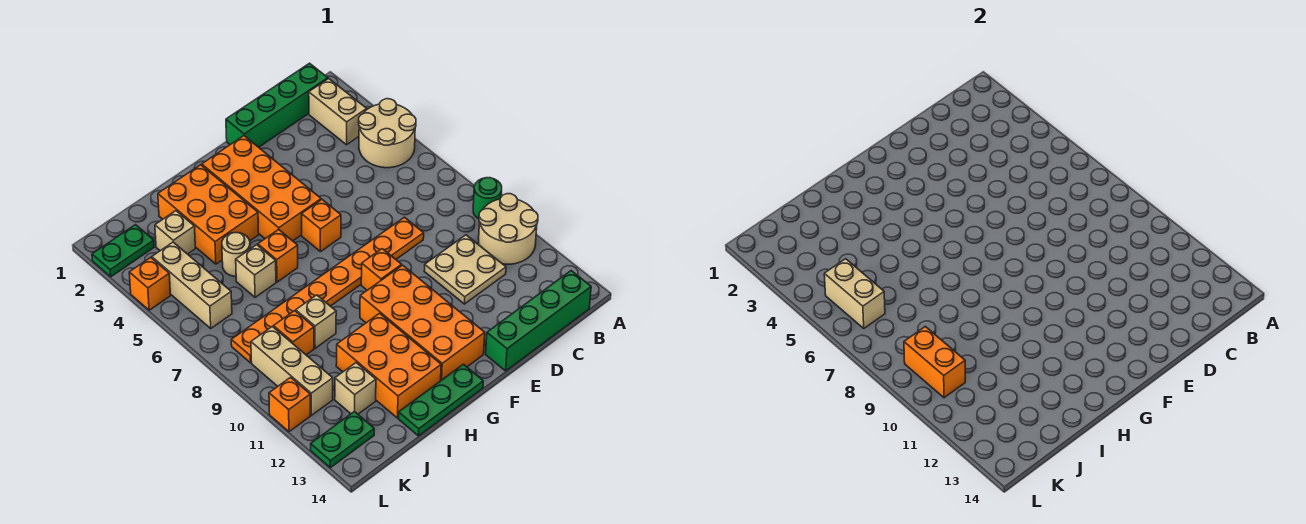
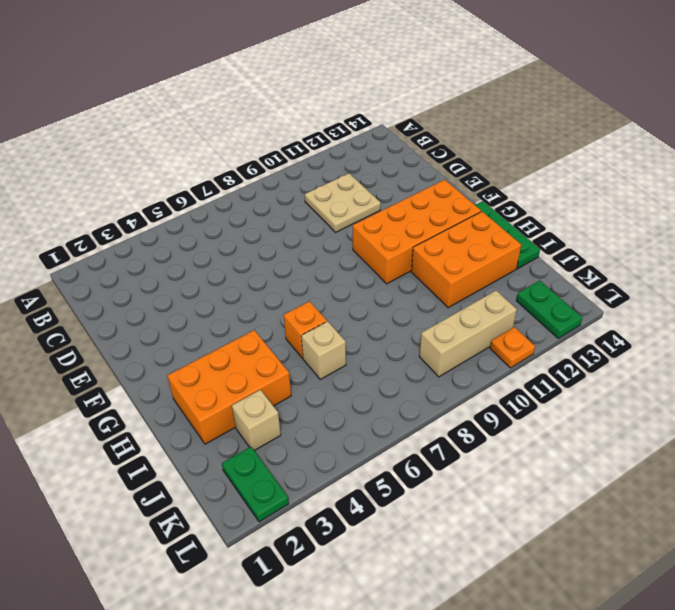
orange plate L11 level 1 -> orange brick L11 level 1
none -> tan round brick A4:B5 level 1
none -> green round brick A9 level 1
none -> tan round brick A10:B11 level 1
none -> green brick B1:E1 level 1

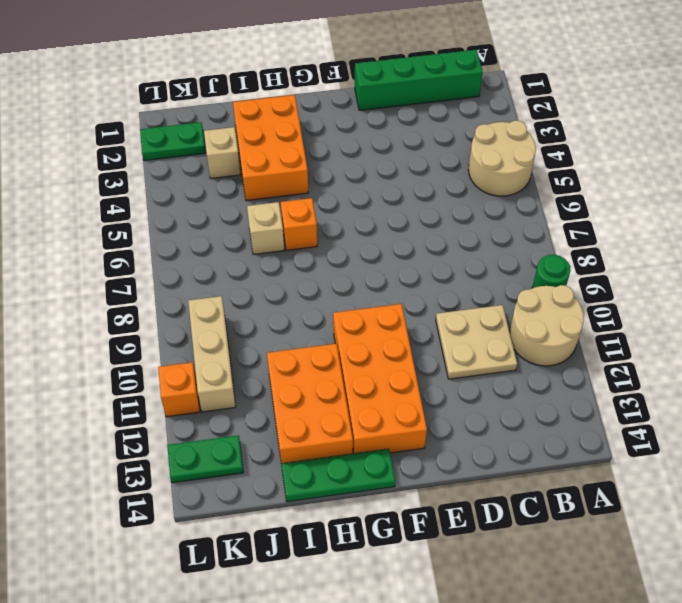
none -> tan brick B2:B3 level 1
none -> green brick B14:E14 level 1
none -> orange plate D8:K8 level 1
none -> orange brick F2:G5 level 1

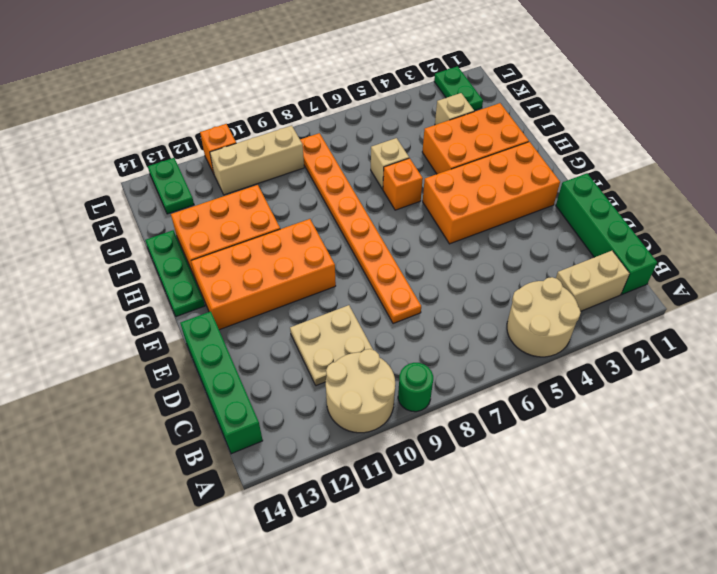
none -> orange brick F6 level 1
none -> orange brick F9 level 1
none -> tan round brick I5 level 1
none -> tan brick I9 level 1

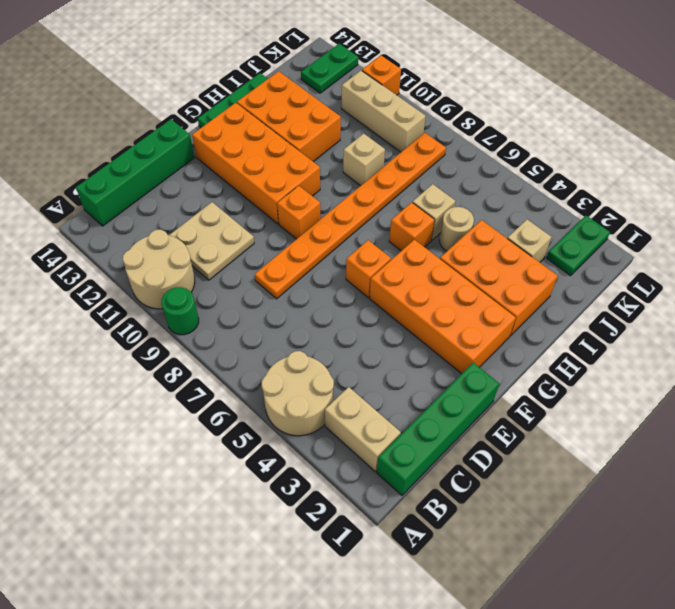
none -> orange brick J9 level 1
none -> tan brick J12 level 1
none -> tan brick K4:K6 level 1
none -> orange brick L4 level 1

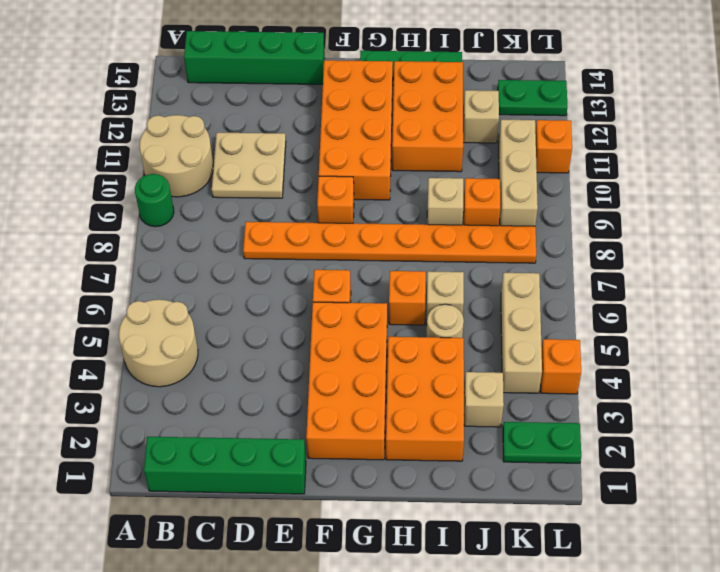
none -> tan brick B2:B3 level 1
none -> tan brick K5:K6 level 2
none -> orange brick K9:K10 level 2

